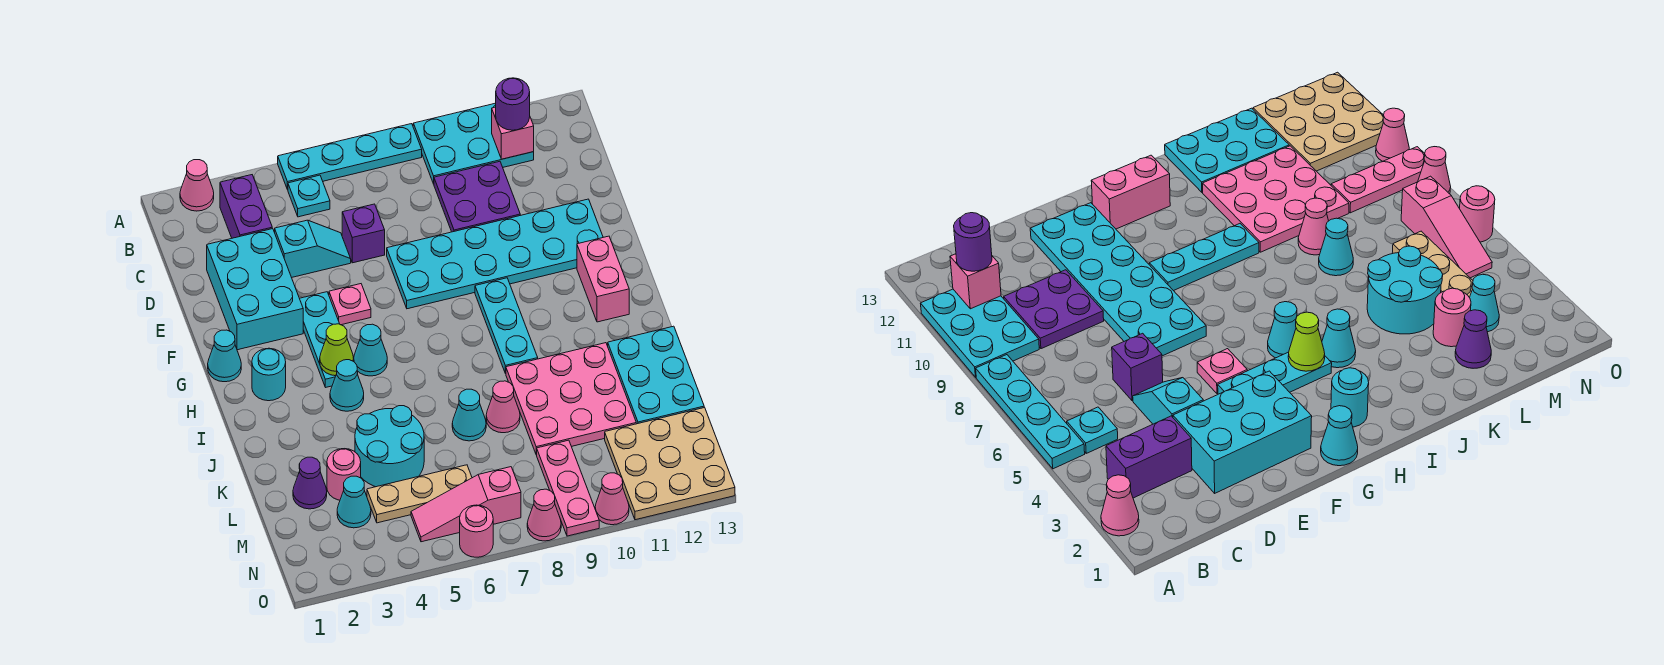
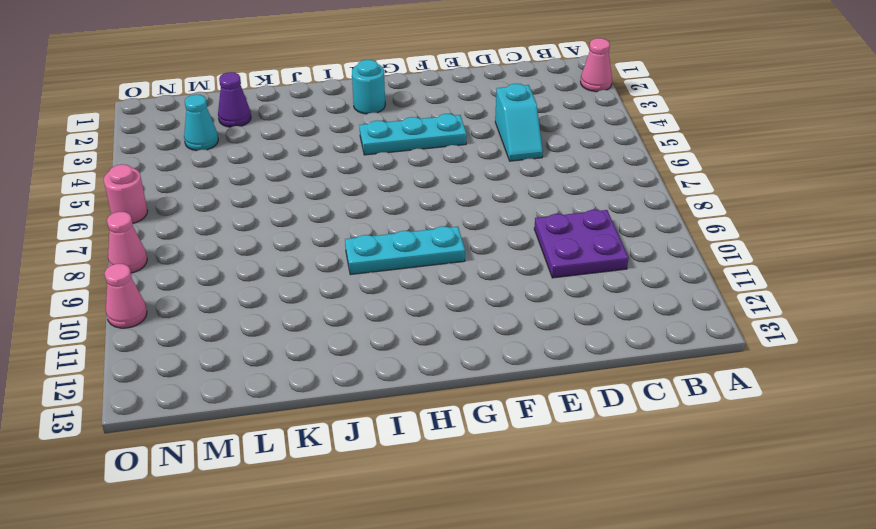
none -> cyan plate A5:A8 level 1
none -> cyan plate A9:B11 level 1
none -> purple brick B3:C3 level 1
none -> cyan plate B5 level 1

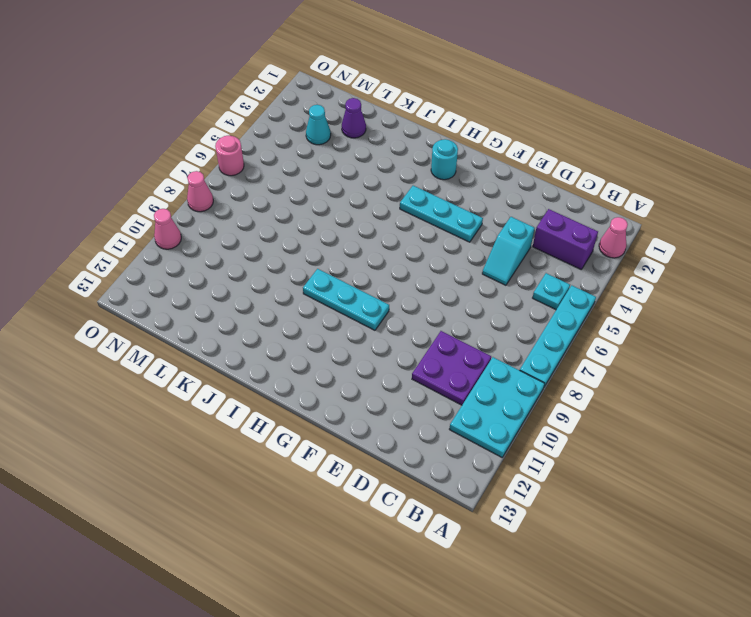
none -> cyan brick D2:F3 level 1
none -> purple brick D6 level 1
none -> cyan plate E7:F12 level 1
none -> pink plate F5 level 1

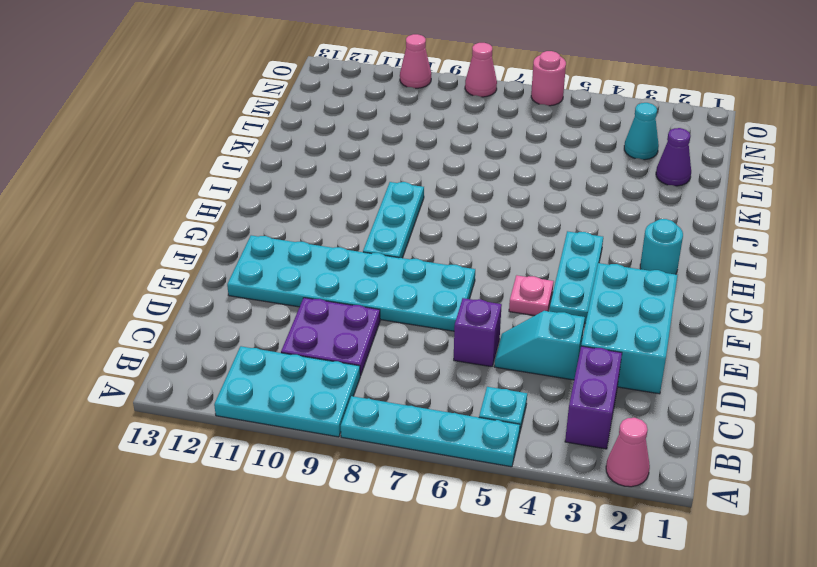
none -> cyan cone G1 level 1
none -> pink brick G12:H12 level 1
none -> cyan cone H5 level 1
none -> cyan cone I4 level 1

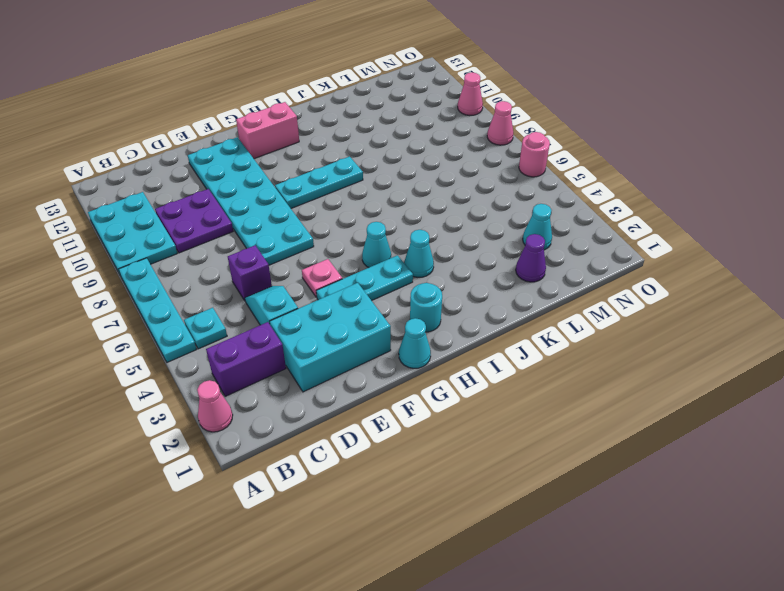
none -> pink plate J9:L11 level 1
none -> cyan plate J12:L13 level 1
none -> cyan round brick K4:L5 level 1
none -> cyan cone K7 level 1

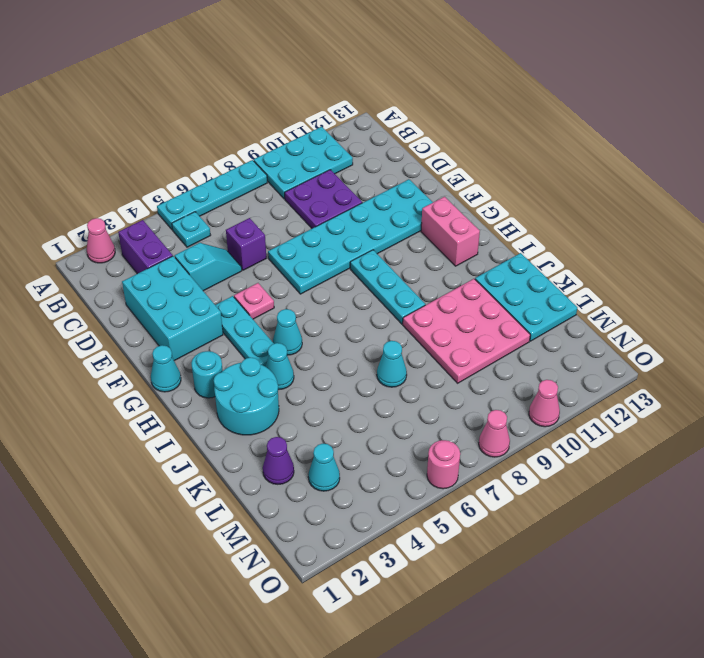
cyan round brick I2:J3 level 1 -> cyan round brick K4:L5 level 1
none -> pink cone K8 level 1
none -> pink round brick L3 level 1
none -> tan plate M4:M6 level 1
none -> pink plate M9:O9 level 1

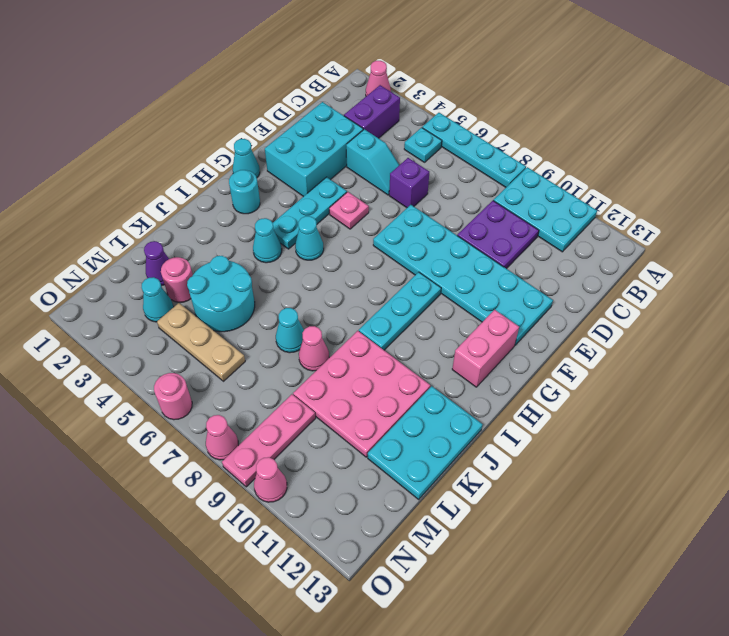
none -> tan plate M11:O13 level 1
none -> pink slope N5:N7 level 1 top 7
none -> pink brick B11 level 2
none -> lime cone H4 level 2

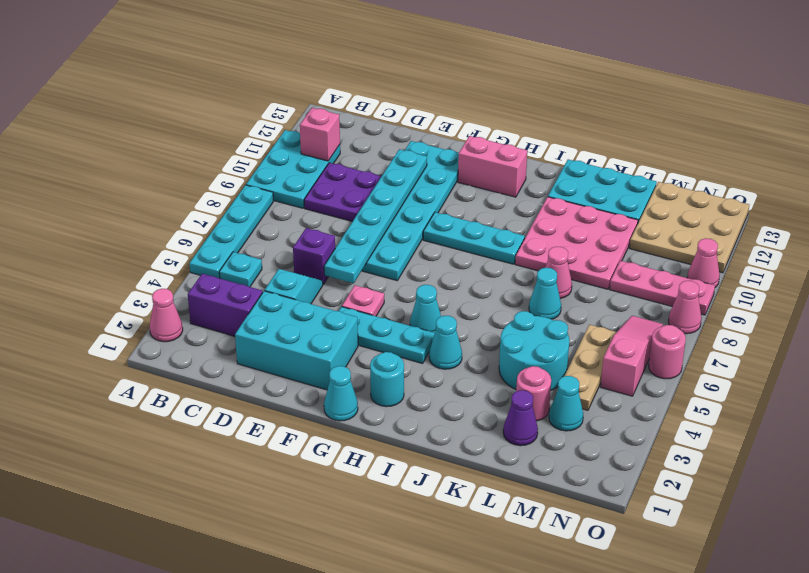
cyan plate E6:E11 level 2 -> none
pink slope N5:N7 level 1 top 5 -> pink slope N5:N7 level 1 top 7
none -> lime cone H4 level 2
none -> purple round brick B11 level 3

